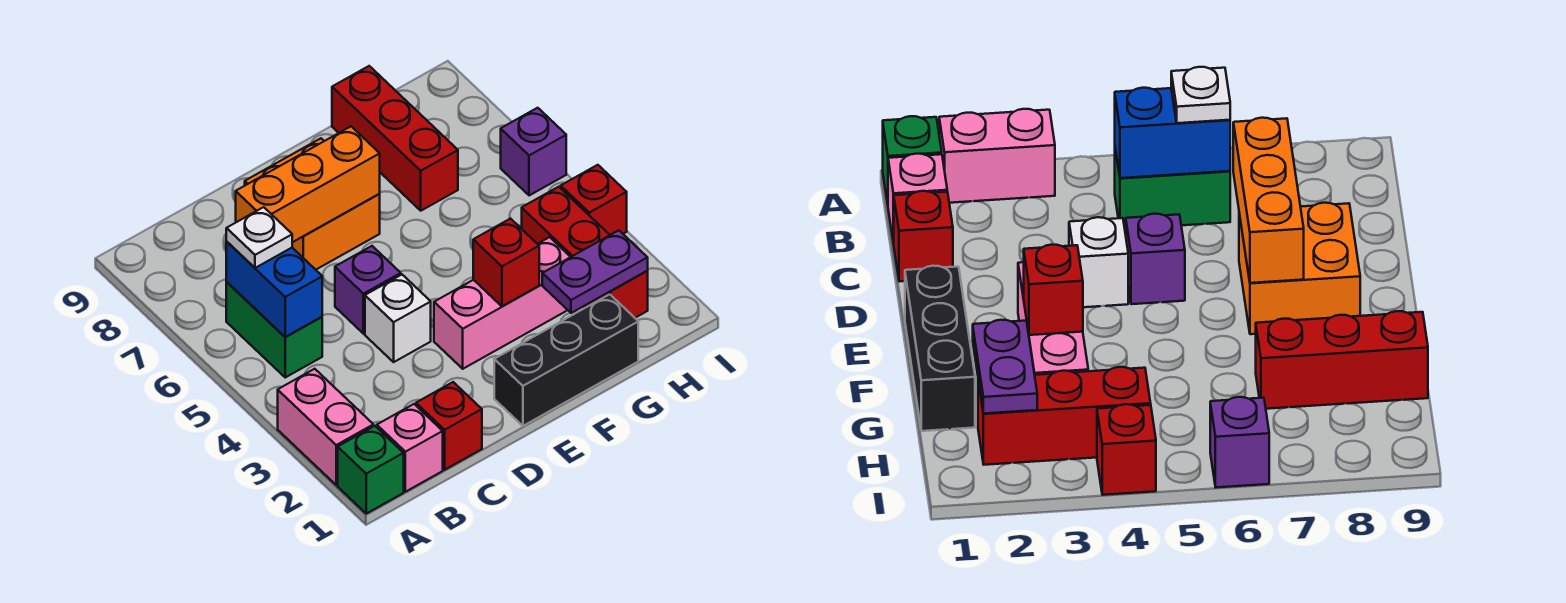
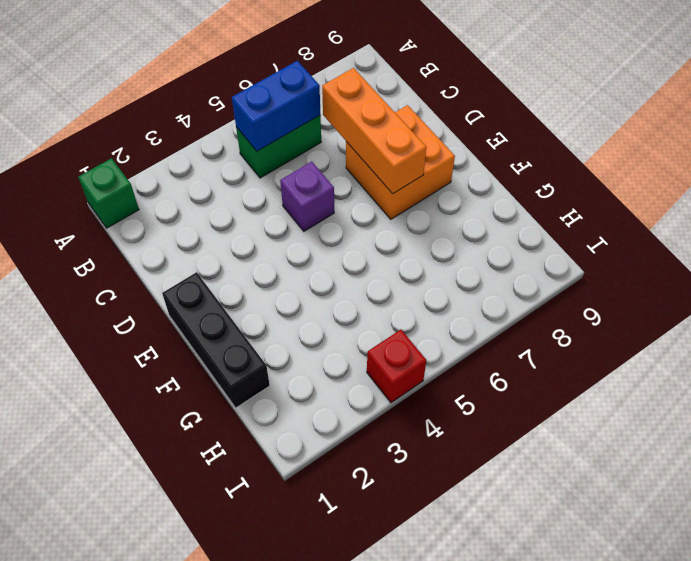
none -> pink brick A2:A3 level 1
none -> pink brick B1 level 1
none -> red brick C1 level 1

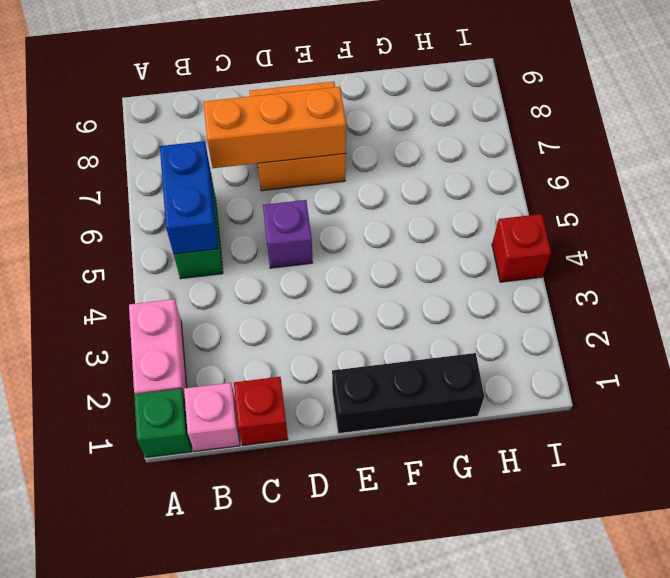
none -> white brick D4 level 1
none -> pink brick E3:G3 level 1
none -> red brick G7:G9 level 1

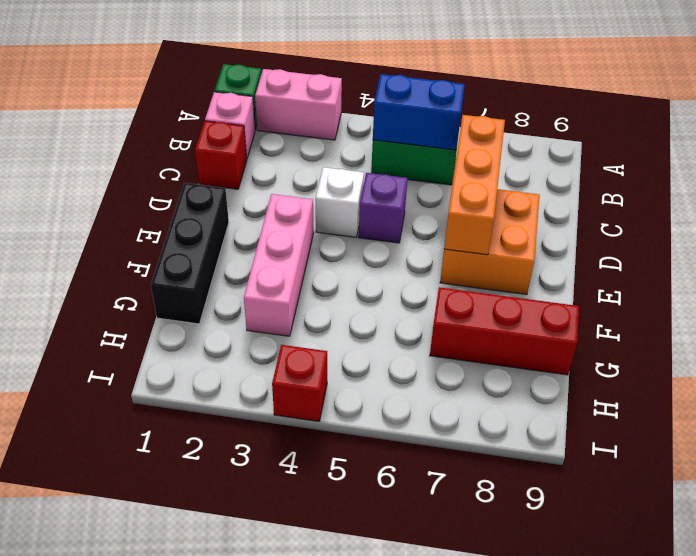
none -> red brick H2:H4 level 1
none -> purple brick I6 level 1
none -> red brick F3 level 2

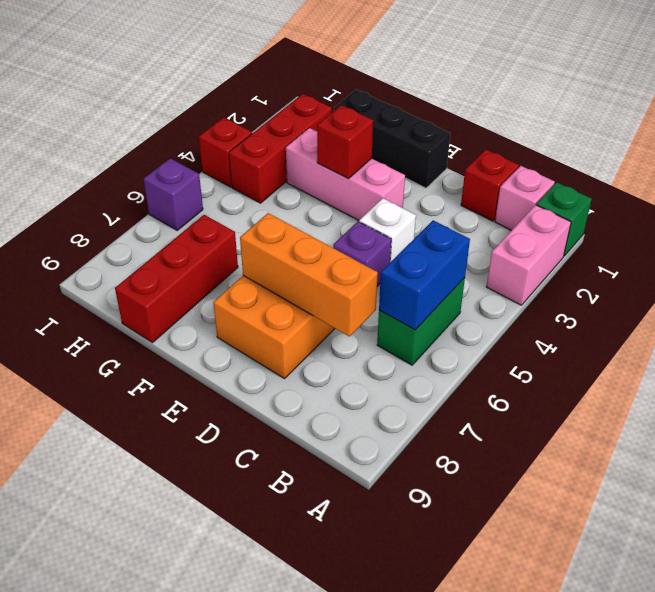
none -> purple plate G2:H2 level 2
none -> white plate B6 level 3

